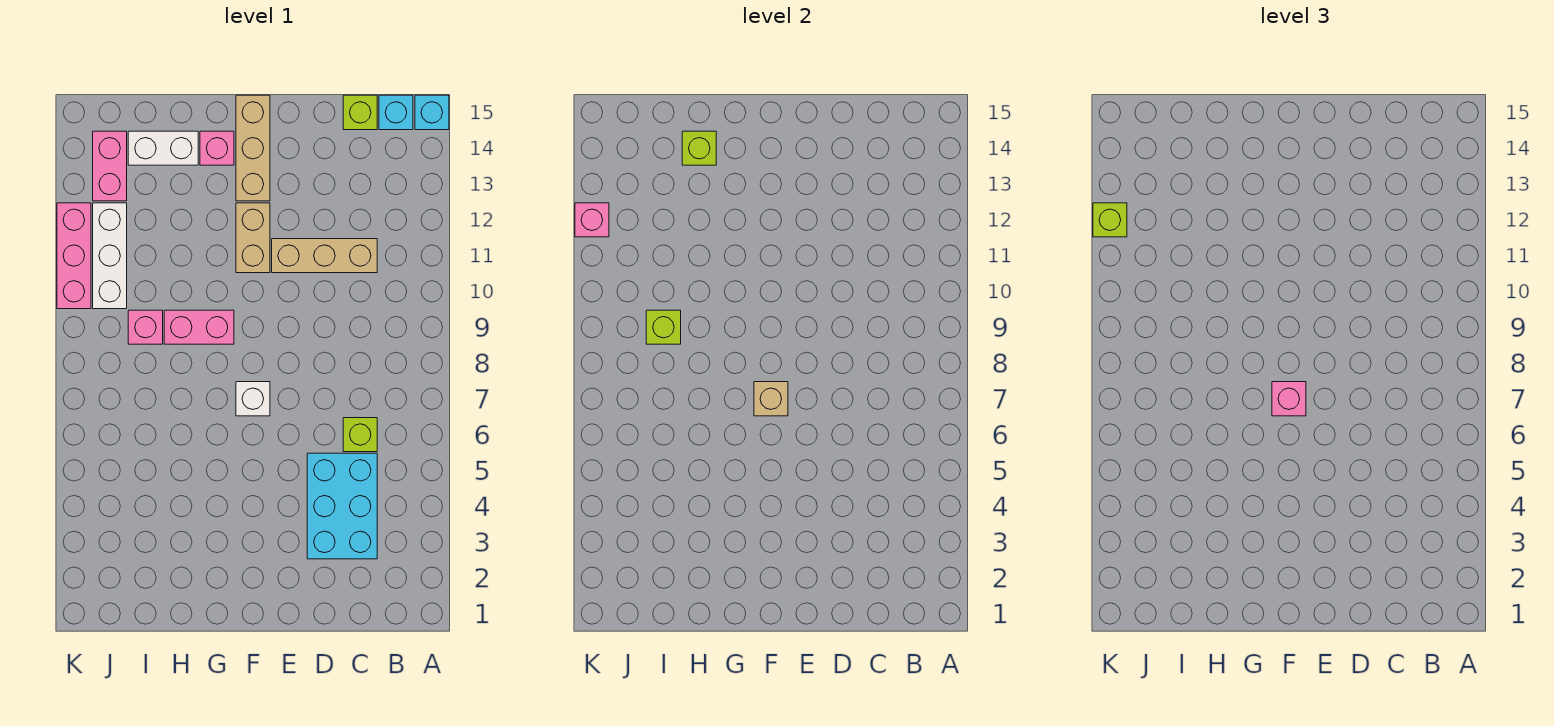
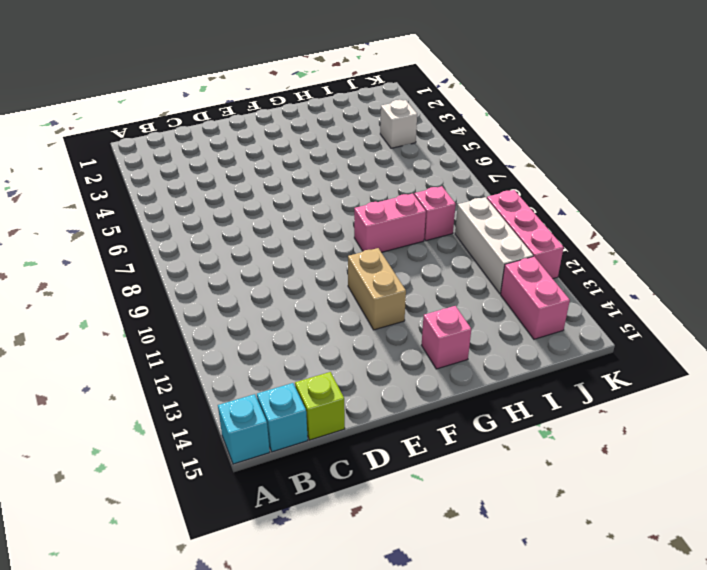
white brick J4 level 1 -> white brick F7 level 1
none -> cyan brick C3:D5 level 1
none -> lime brick C6 level 1
none -> tan brick C11:E11 level 1

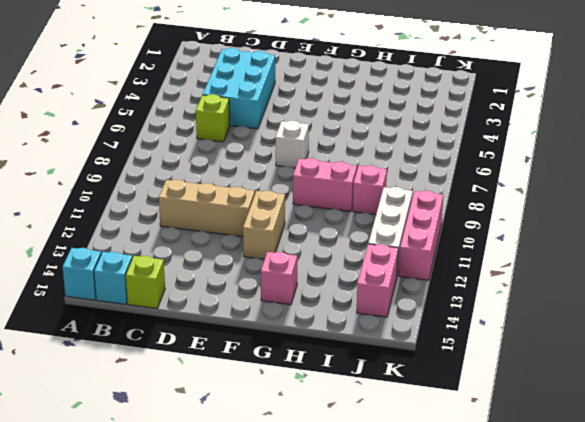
none -> tan brick F13:F15 level 1
none -> white brick H14:I14 level 1
none -> tan brick F7 level 2

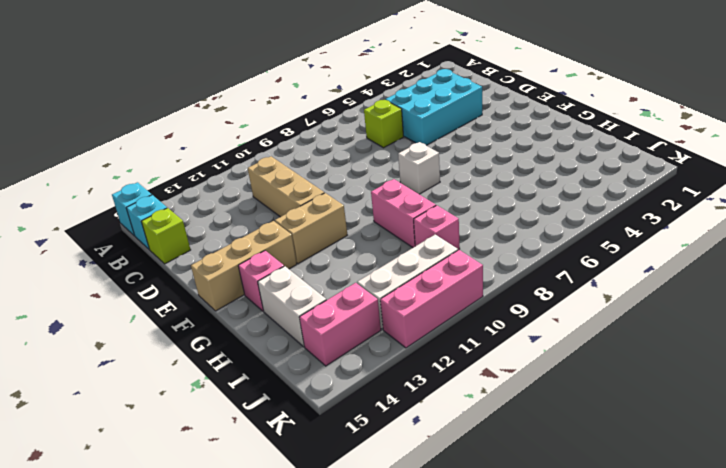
none -> tan brick F7 level 2
none -> lime brick H14 level 2
none -> lime brick I9 level 2

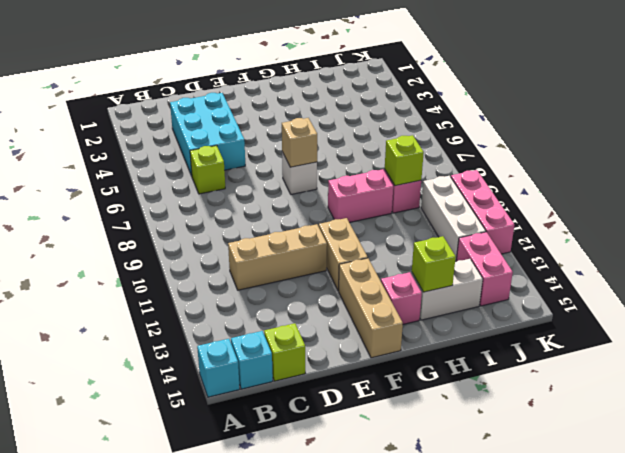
none -> pink brick K12 level 2
none -> pink brick F7 level 3
none -> lime brick K12 level 3

